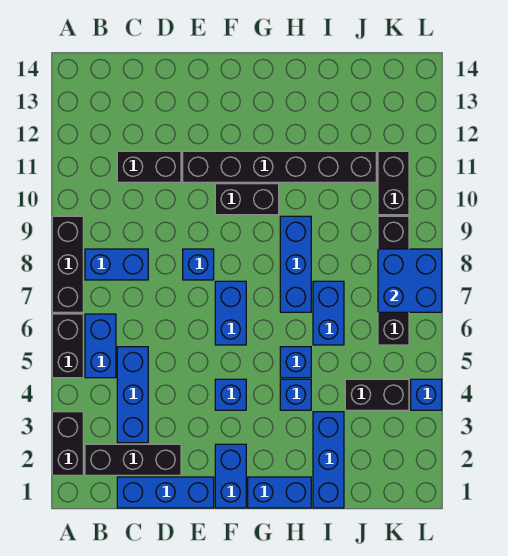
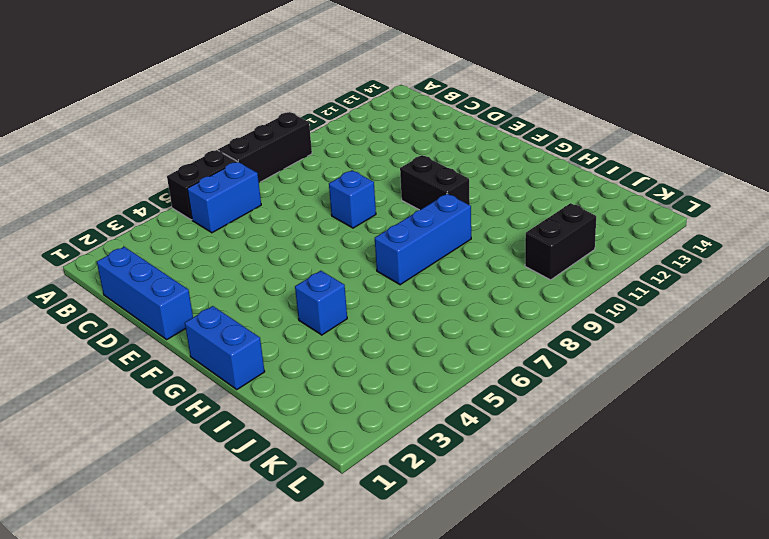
none -> black brick A2:A3 level 1
none -> black brick B2:D2 level 1
none -> blue brick B8:C8 level 1

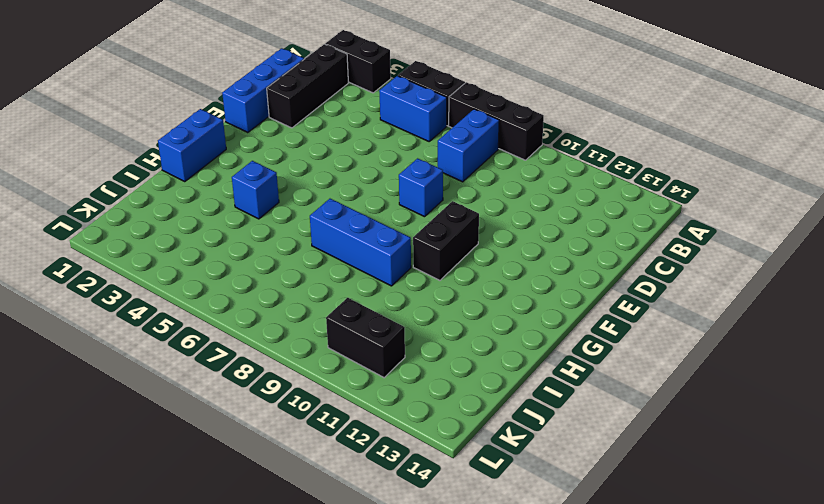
none -> blue brick C3:C5 level 1
none -> black brick C11:D11 level 1
none -> black brick E11:J11 level 1

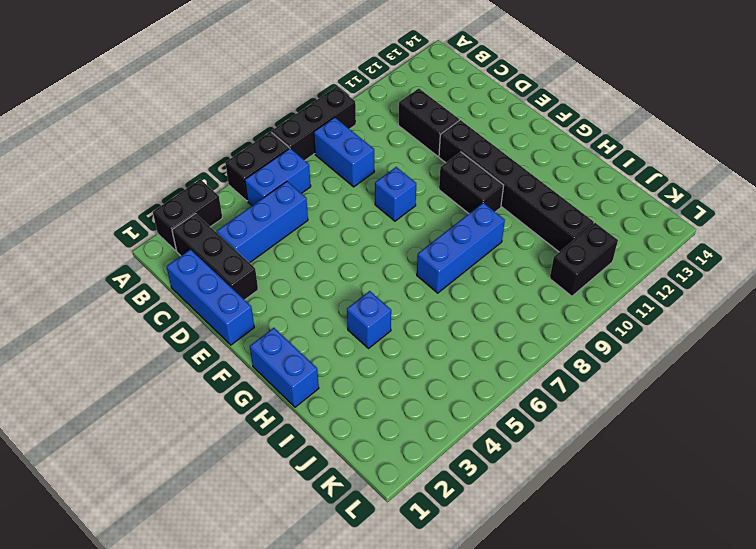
none -> blue brick F1:F2 level 1
none -> blue brick F4 level 1
none -> blue brick F6:F7 level 1

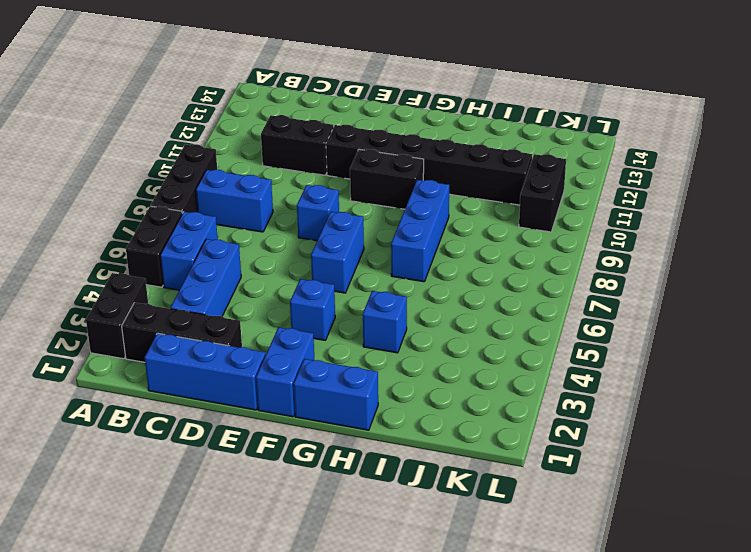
none -> blue brick H5 level 1
none -> blue brick I1:I3 level 1
none -> blue brick I6:I7 level 1

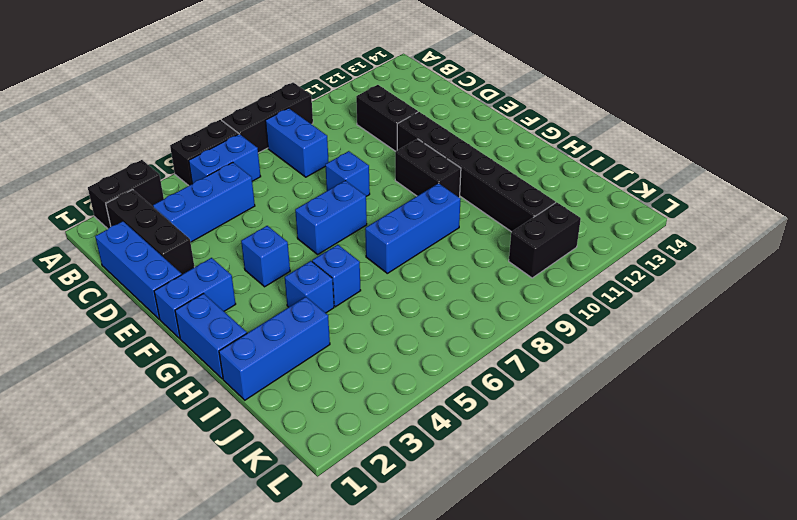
none -> blue brick I6:I7 level 1
none -> black brick J4:K4 level 1
none -> black brick K6:K9 level 1

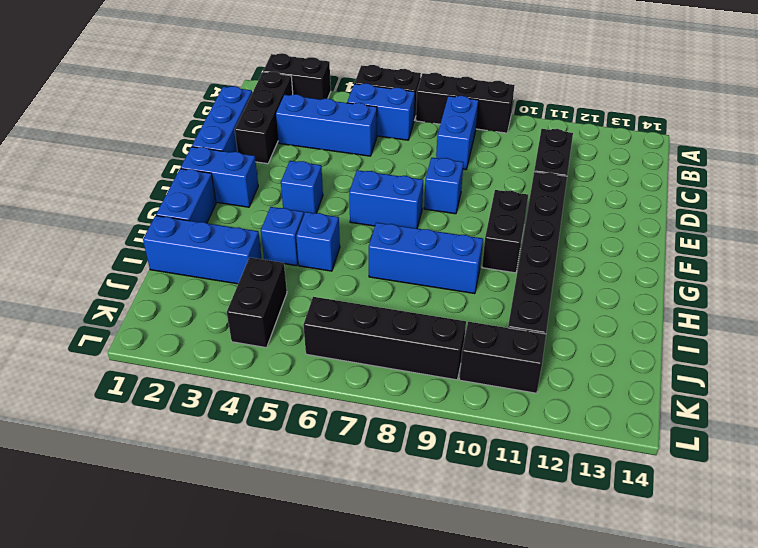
none -> blue brick I6:I7 level 1
none -> blue brick L4 level 1
none -> blue brick K7:L8 level 2

